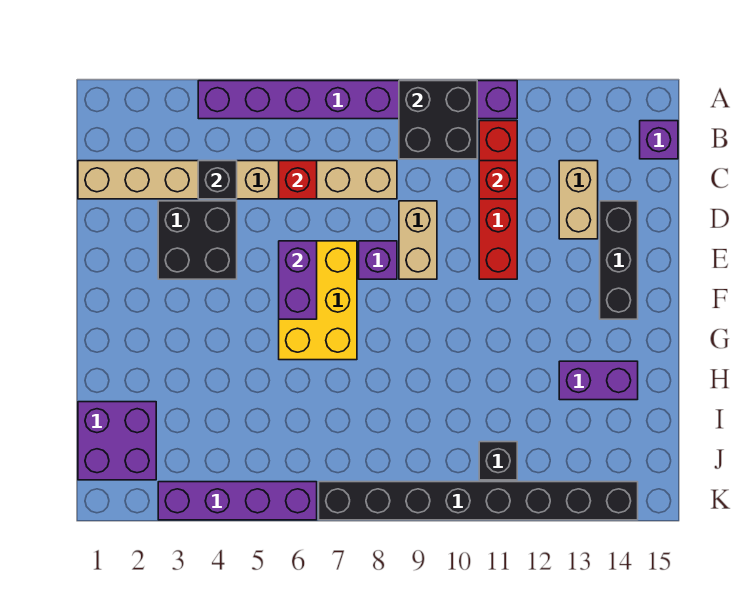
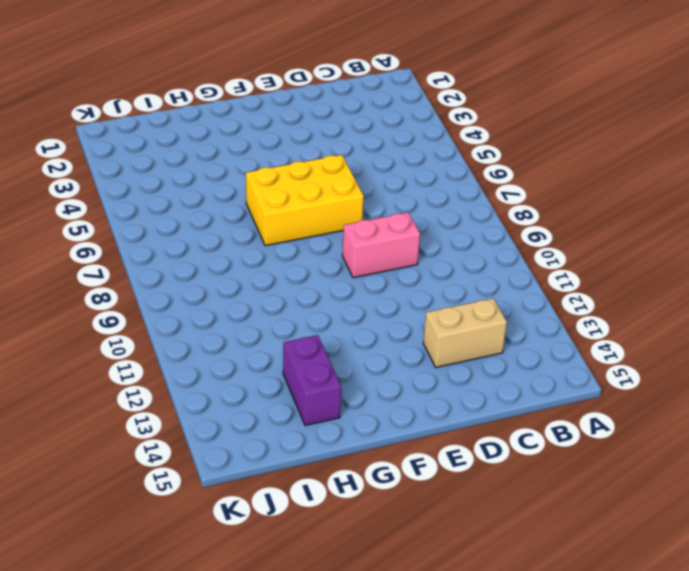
pink brick D9:E9 level 1 -> tan brick D9:E9 level 1
none -> purple brick A4:A11 level 1
none -> red brick B11:E11 level 1
none -> purple brick B15 level 1

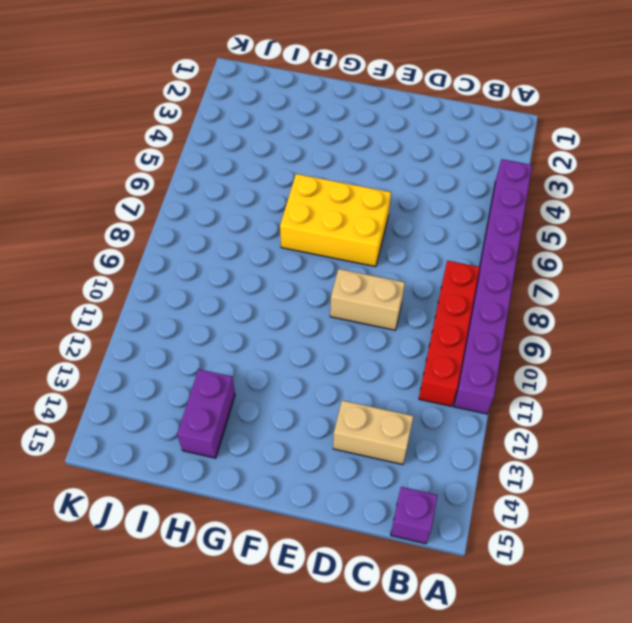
red brick B8:B11 level 1 -> red brick B11:E11 level 1
none -> tan brick C1:C8 level 1
none -> black brick D3:E4 level 1
none -> black brick D14:F14 level 1

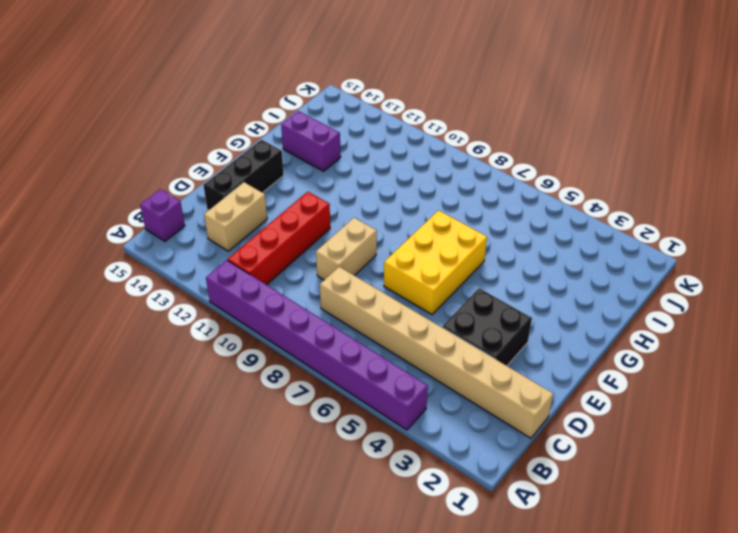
none -> purple brick E8 level 1
none -> purple brick I1:J2 level 1
none -> black brick J11 level 1

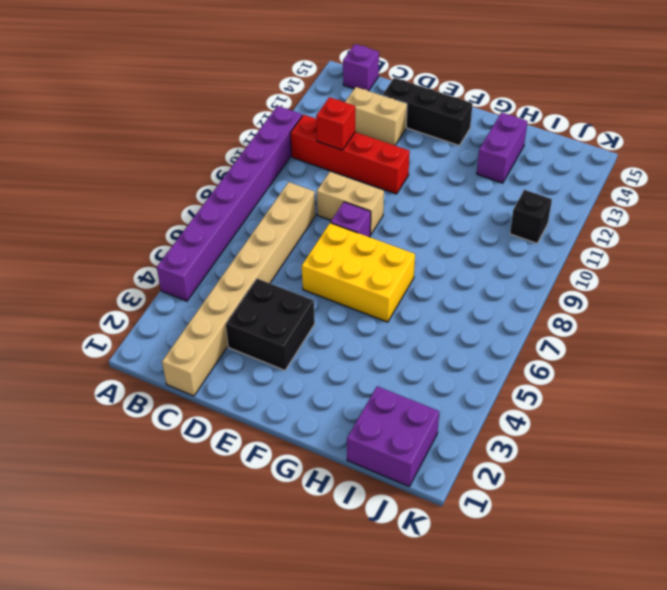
none -> purple brick K3:K6 level 1
none -> black brick K7:K14 level 1
none -> black brick A9:B10 level 2

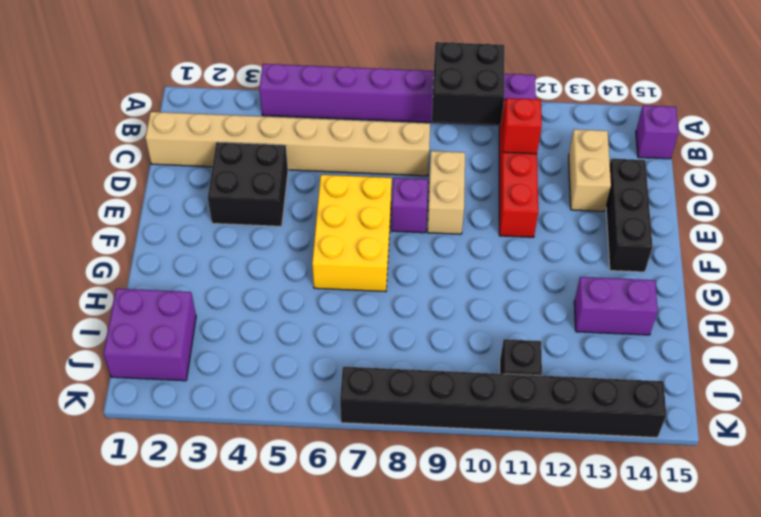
none -> purple brick K3:K6 level 1
none -> black brick C4 level 2
none -> red brick C6 level 2

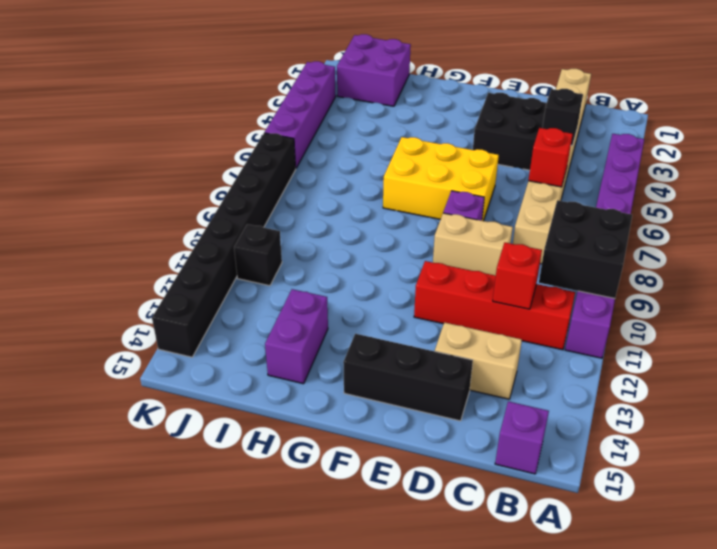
none -> purple brick E6:F6 level 2

